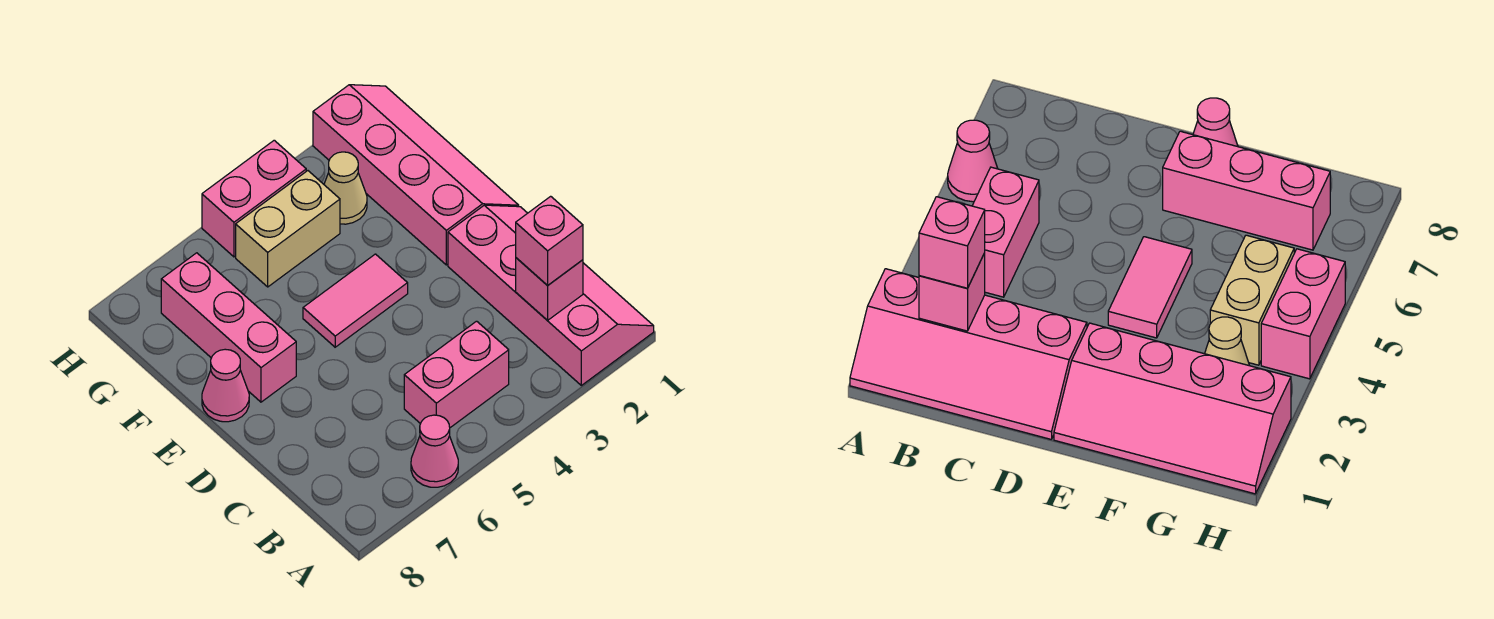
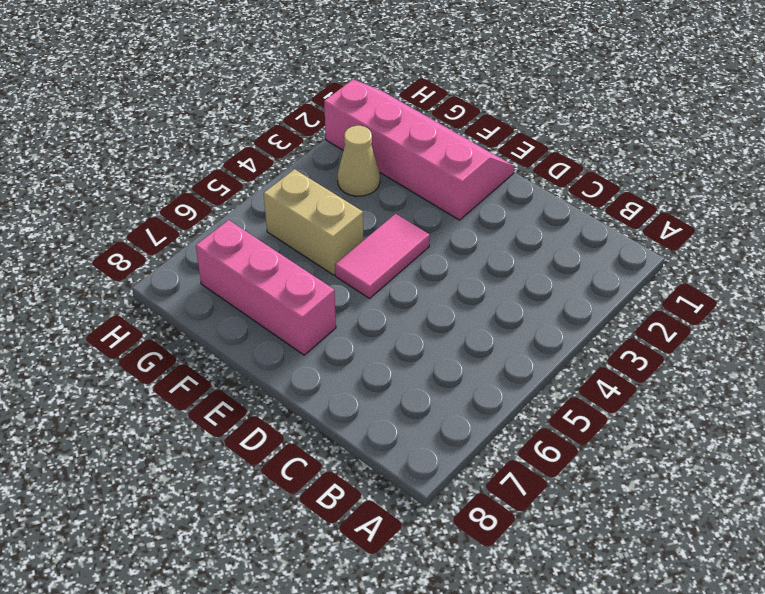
tan brick F5:G5 level 1 -> tan brick G4:G5 level 1
none -> pink slope A1:D2 level 1 top 2
none -> pink cone A6 level 1
none -> pink brick B4:B5 level 1

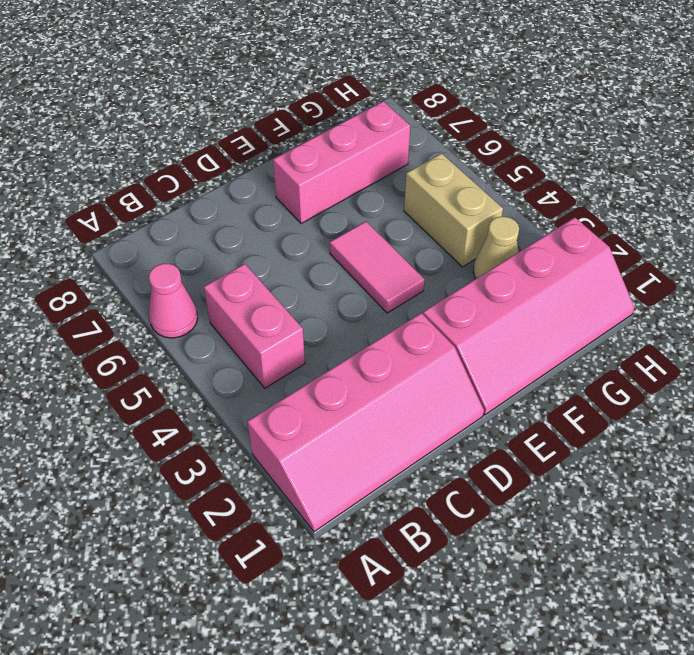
none -> pink cone E8 level 1
none -> pink brick H4:H5 level 1
none -> pink brick B2 level 2

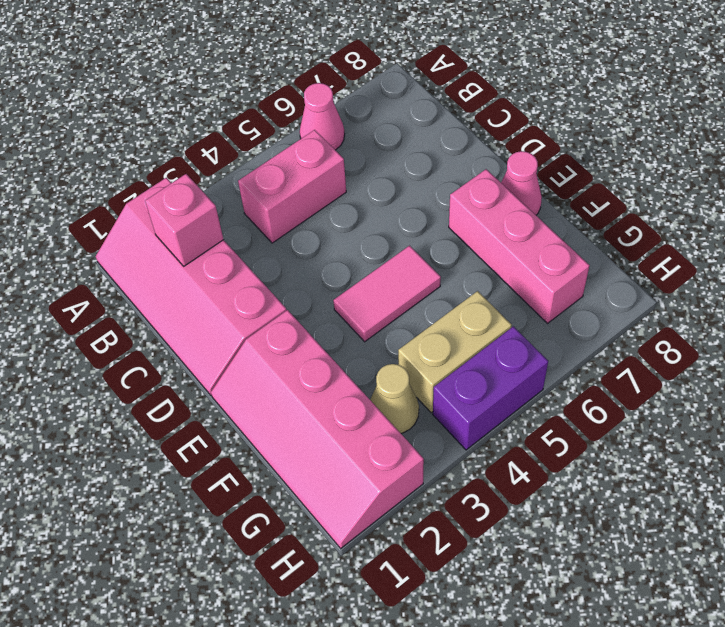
purple brick H4:H5 level 1 -> pink brick H4:H5 level 1
none -> pink brick B2 level 3

